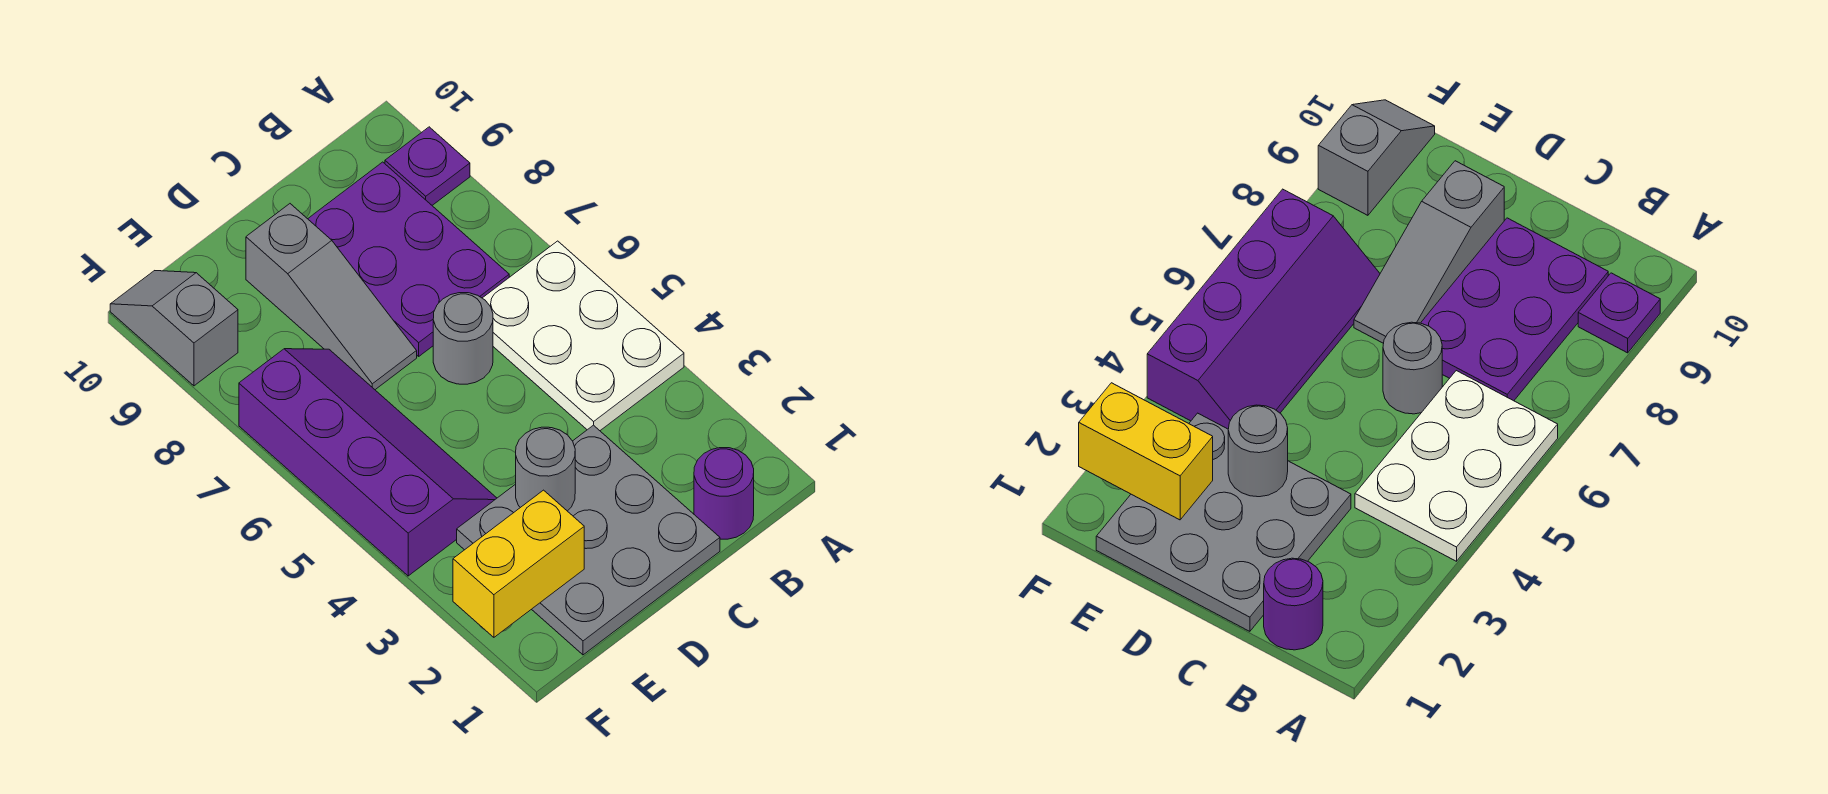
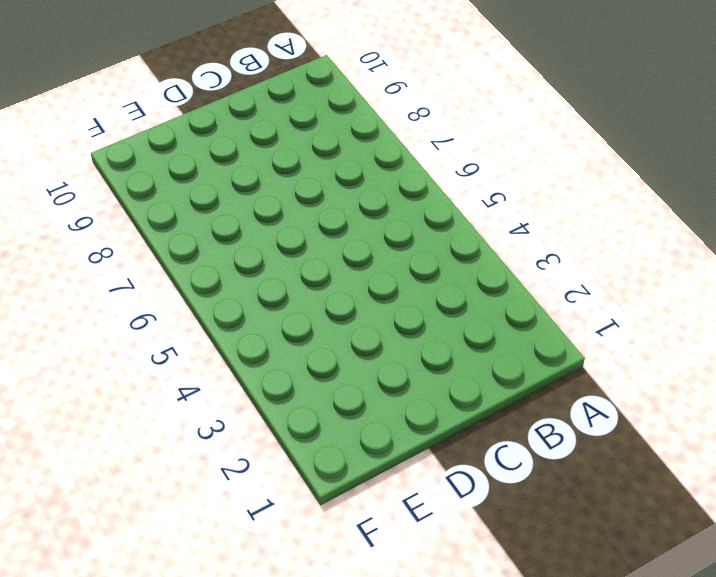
none -> white plate A4:B6 level 1
none -> purple plate A9 level 1

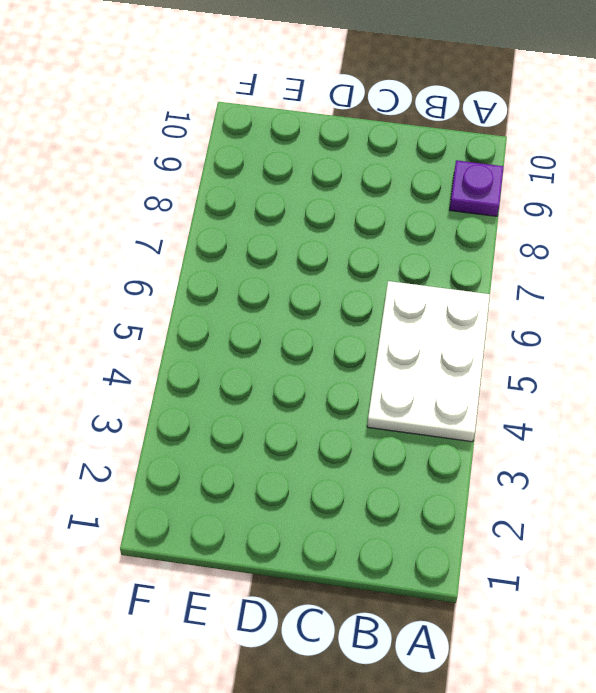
none -> purple round brick B1 level 1
none -> purple plate B7:C9 level 1

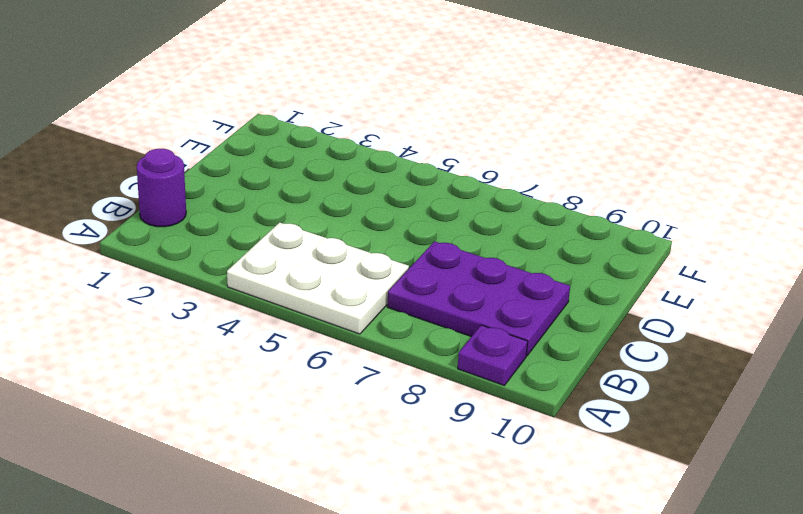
none -> grey plate C1:E3 level 1
none -> grey round brick C6 level 1

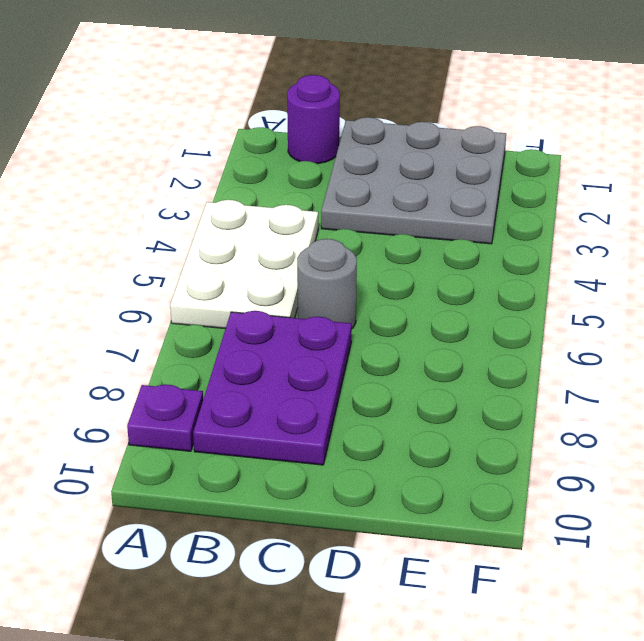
none -> grey slope D7:D9 level 1 top 9
none -> purple slope E4:F7 level 1 top F

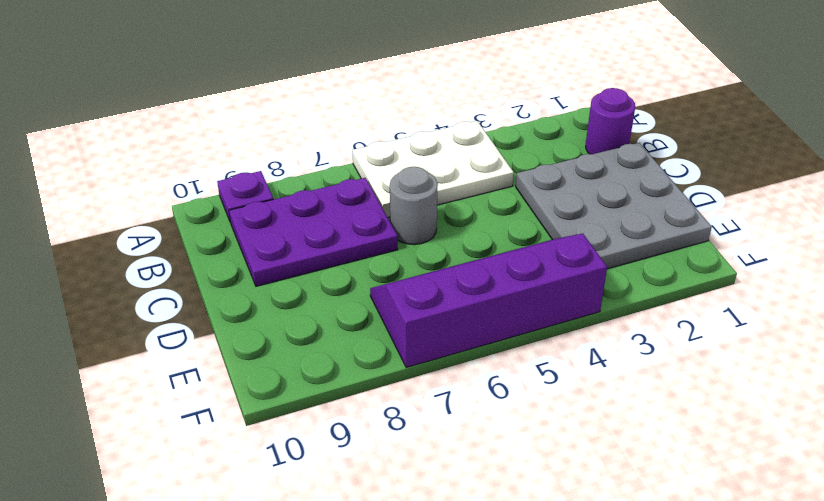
none -> grey slope D7:D9 level 1 top 9
none -> grey slope F9:F10 level 1 top 9

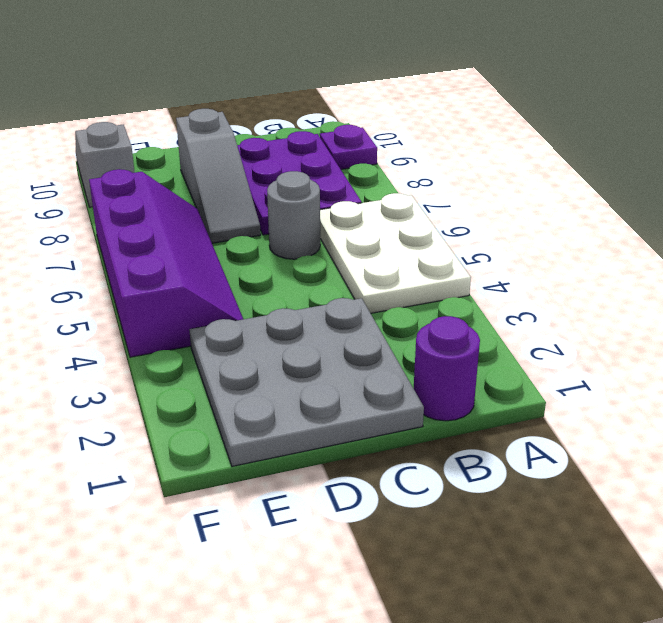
none -> grey round brick D3 level 2
none -> yellow brick E2:F2 level 2

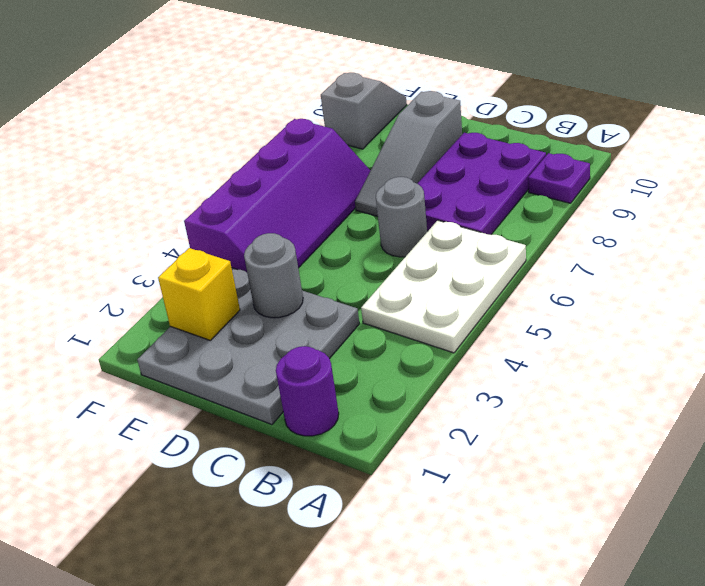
yellow brick E2 level 2 -> yellow brick E2:F2 level 2

